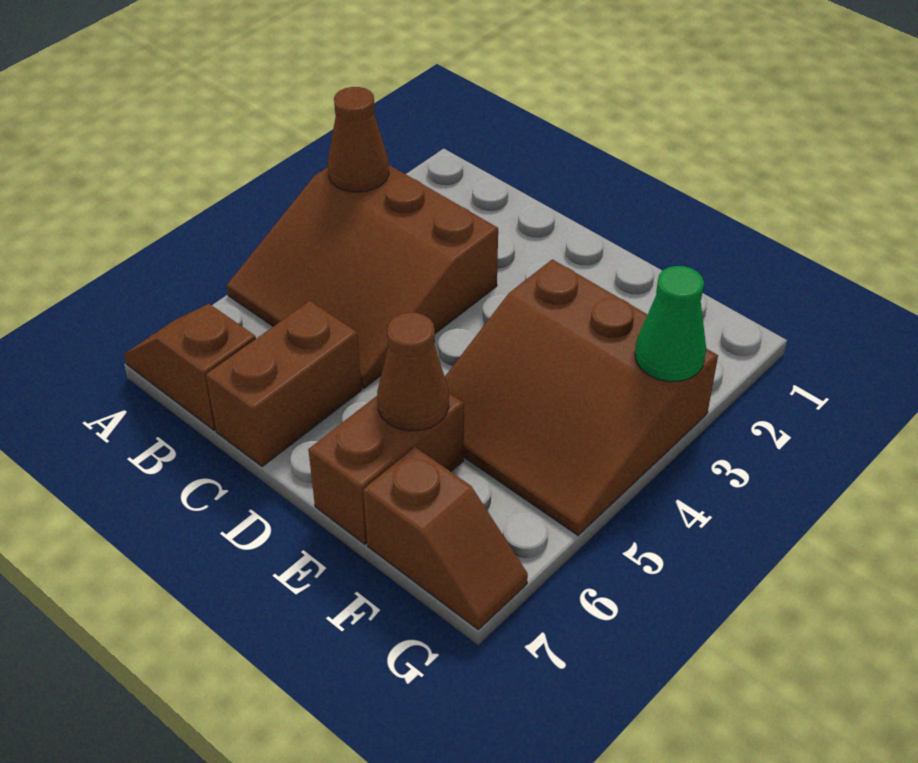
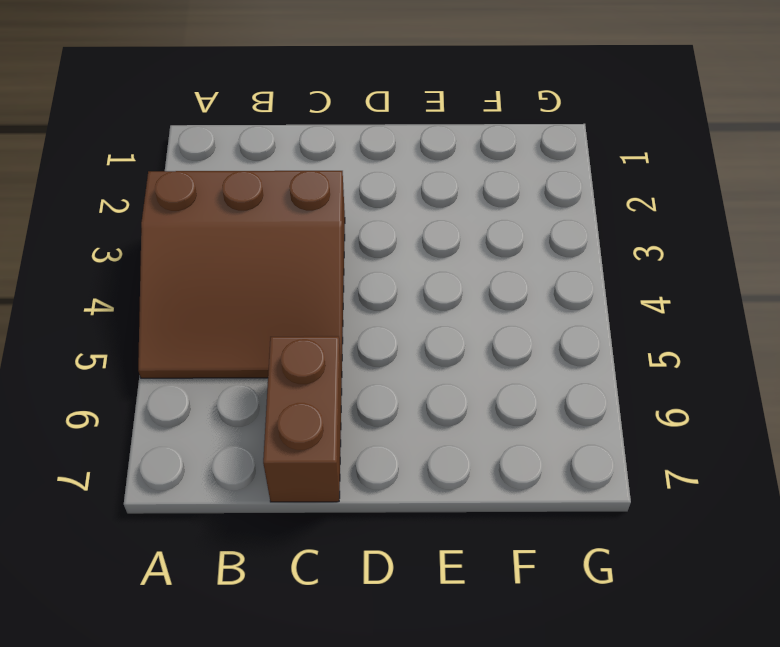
none -> brown slope A7:B7 level 1 top B
none -> brown slope E3:G5 level 1 top 3

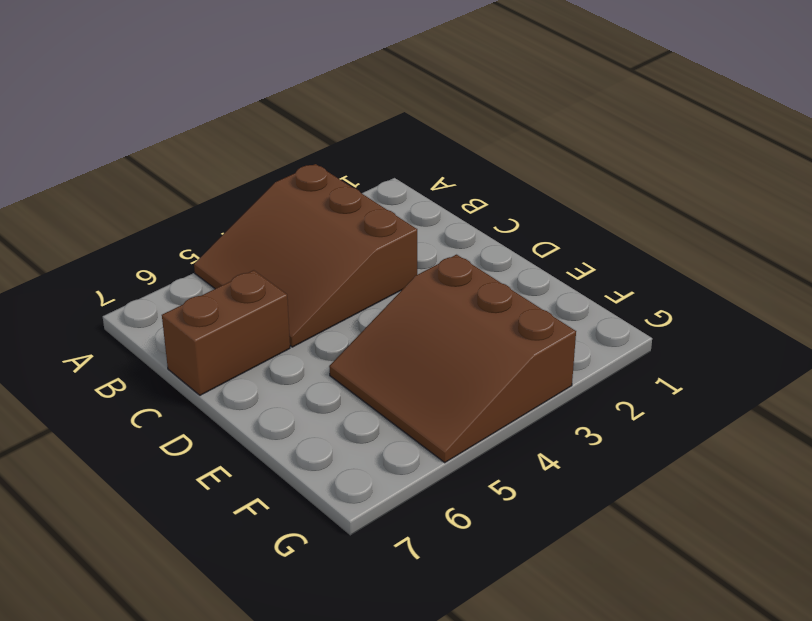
none -> brown slope A7:B7 level 1 top B
none -> brown brick E6:E7 level 1

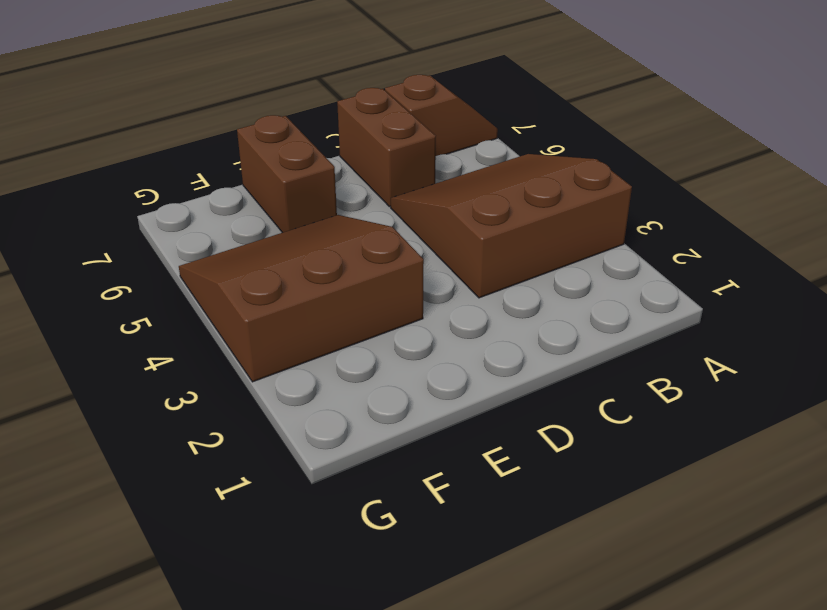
none -> brown slope F7:G7 level 1 top F
none -> brown cone A3 level 2

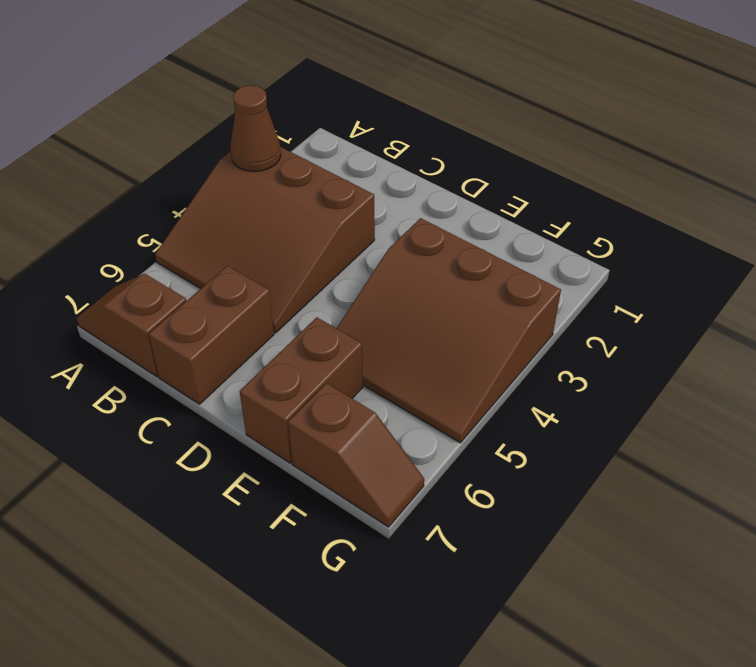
none -> brown cone E6 level 2
none -> green cone G3 level 2

